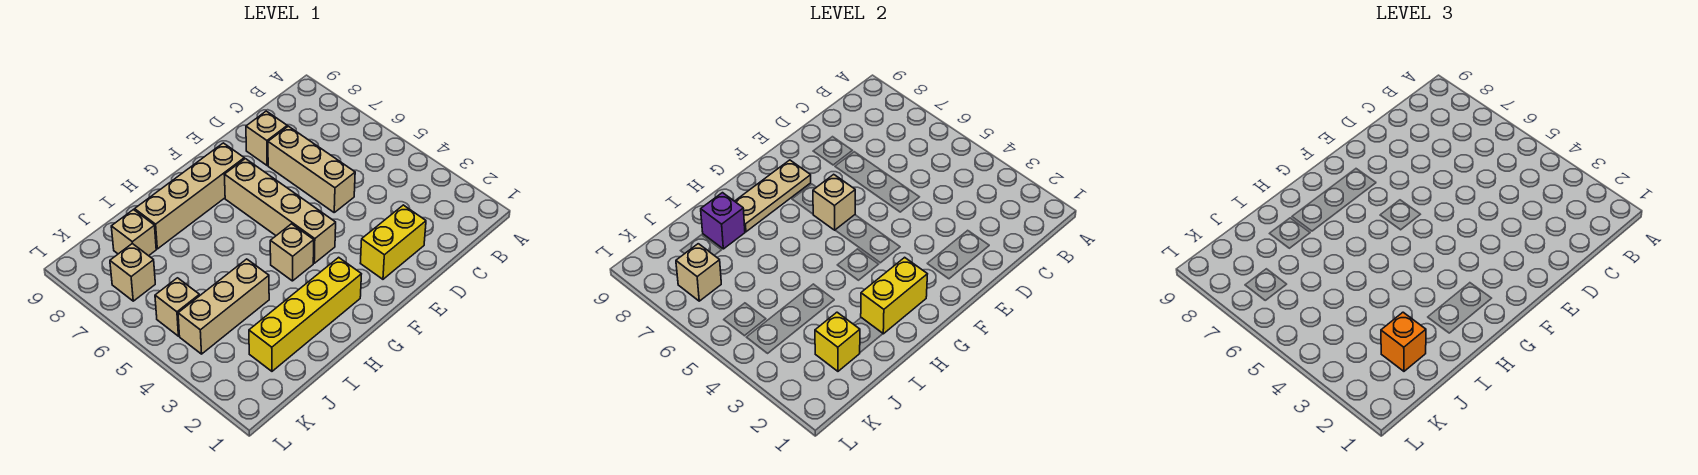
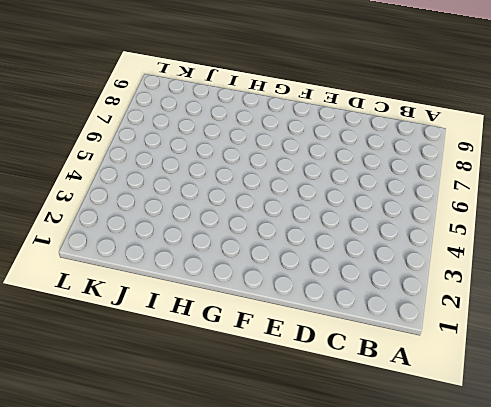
none -> yellow brick D2:E2 level 1
none -> tan brick D5:D7 level 1
none -> tan brick D8 level 1

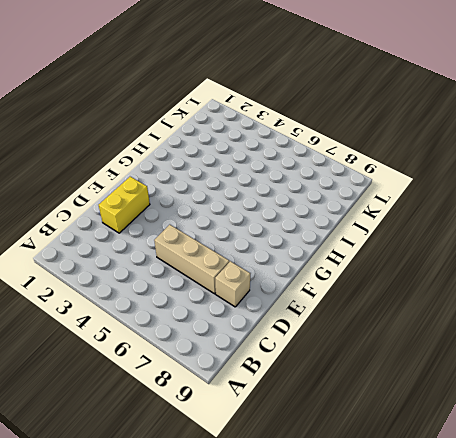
none -> tan brick F4:F7 level 1
none -> tan brick F8:I8 level 1
none -> yellow brick G2:J2 level 1

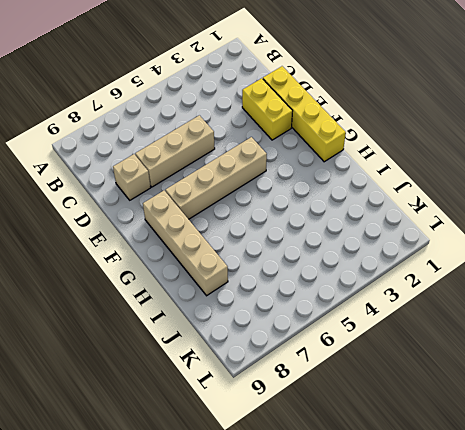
yellow brick D1:G1 level 1 -> yellow brick G2:J2 level 1
none -> tan brick G4 level 1
none -> tan brick I4:K4 level 1
none -> tan brick J8 level 1

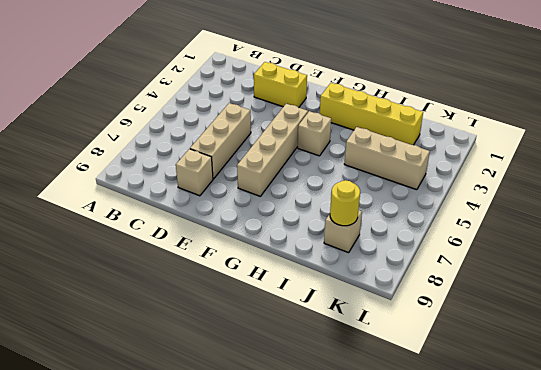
yellow round brick J8 level 2 -> none
none -> tan brick F8:I8 level 1
none -> tan brick K5 level 1
none -> tan brick K7 level 1

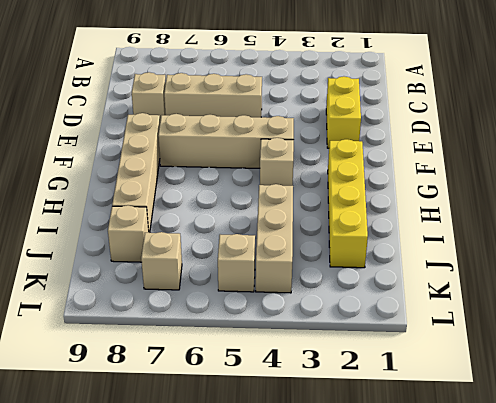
none -> tan brick F6 level 2
none -> tan plate F8:H8 level 2
none -> yellow brick G2:H2 level 2

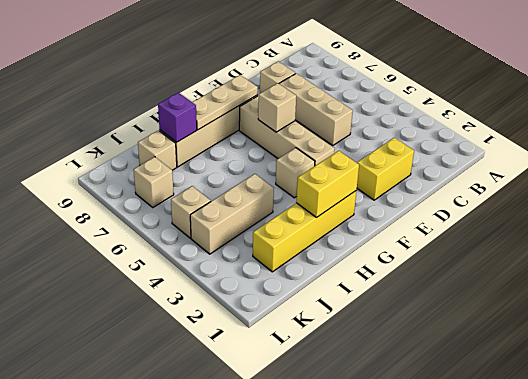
none -> yellow brick J2 level 2
none -> tan brick K7 level 2
none -> orange brick J2 level 3

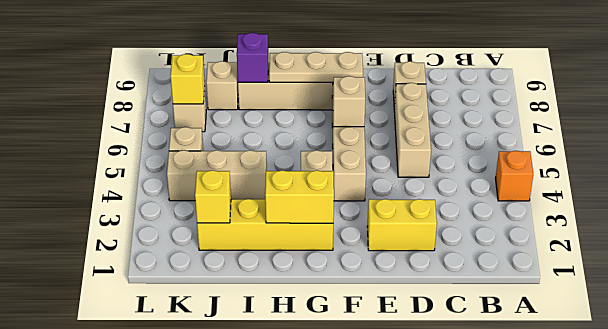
orange brick A4 level 1 -> orange brick J2 level 3
yellow brick K7 level 2 -> tan brick K7 level 2

